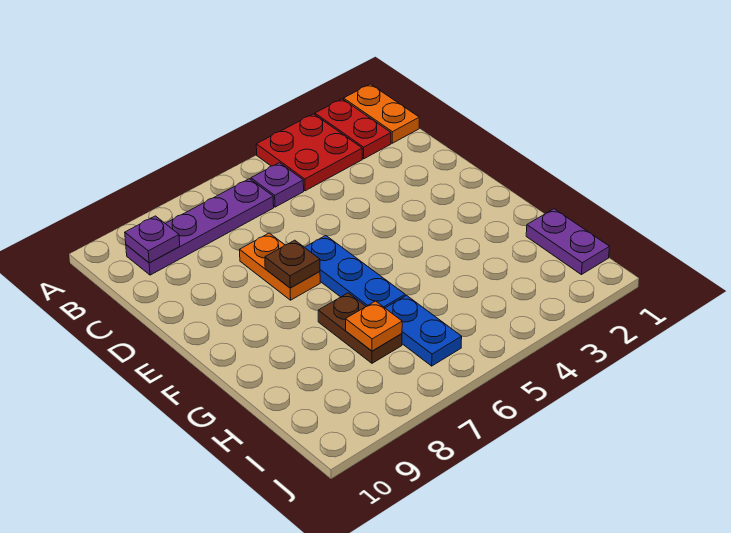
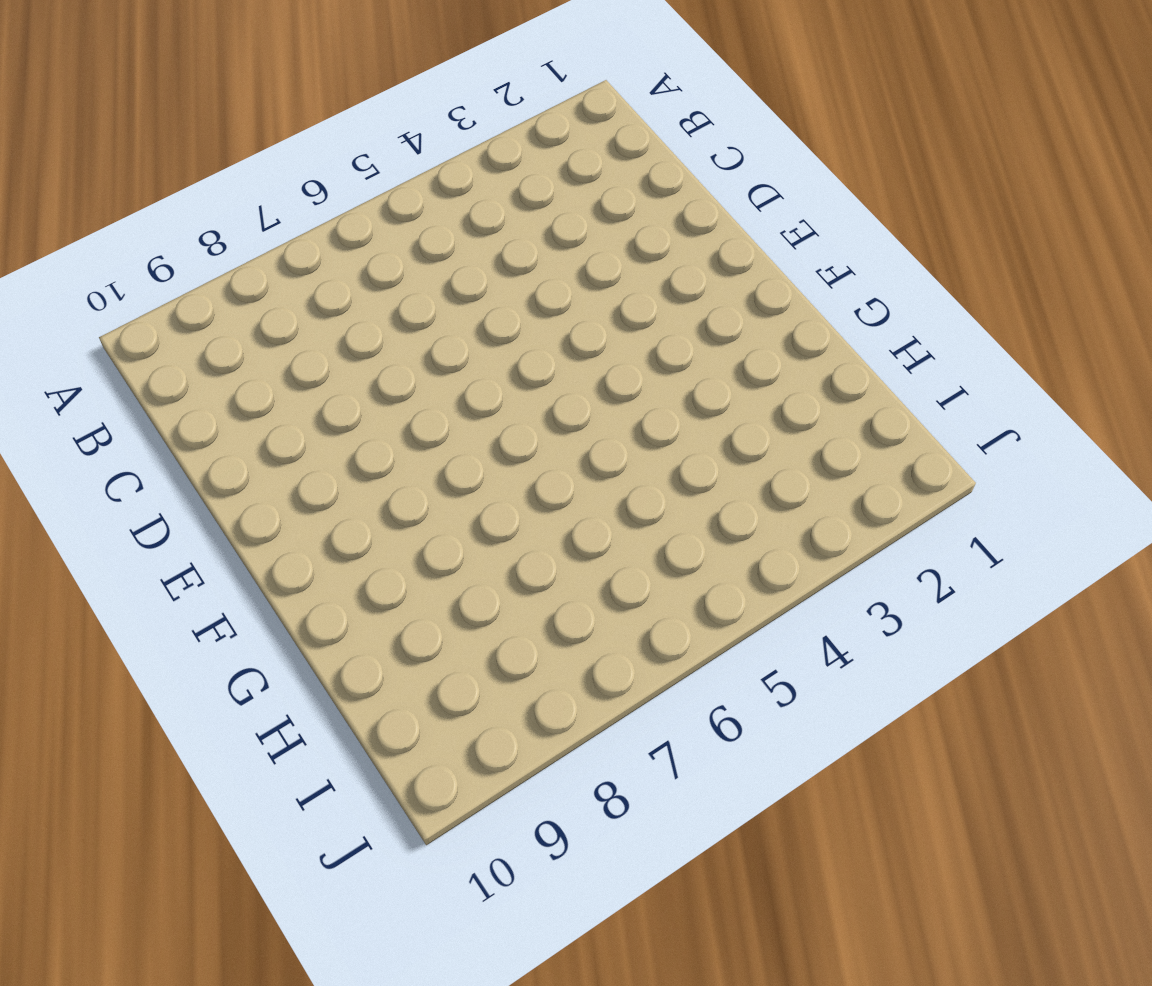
none -> orange plate A1:B1 level 1
none -> red plate A2:B2 level 1
none -> red plate A3:B4 level 1

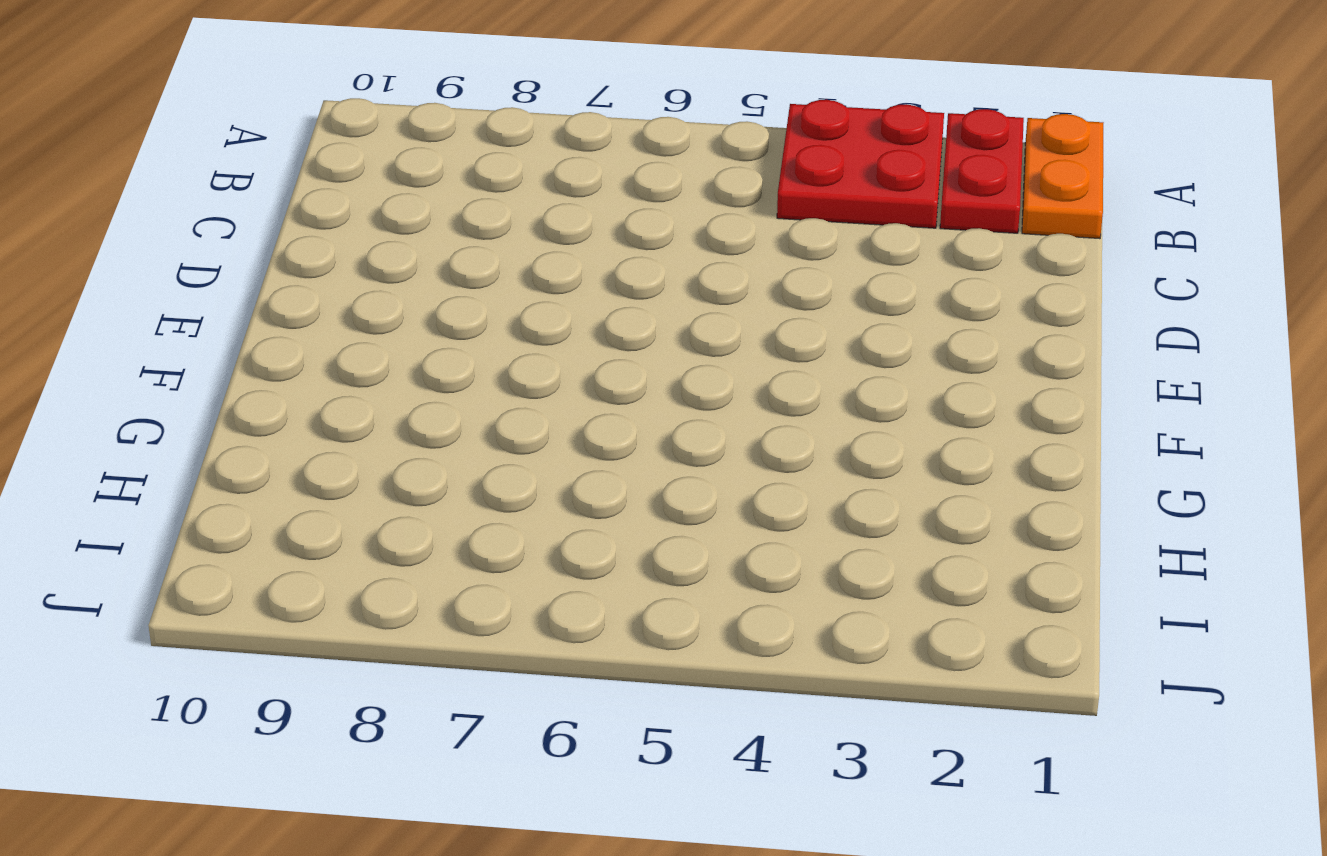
none -> purple plate B5 level 1
none -> purple plate B6:B9 level 1
none -> orange plate D7:E7 level 1

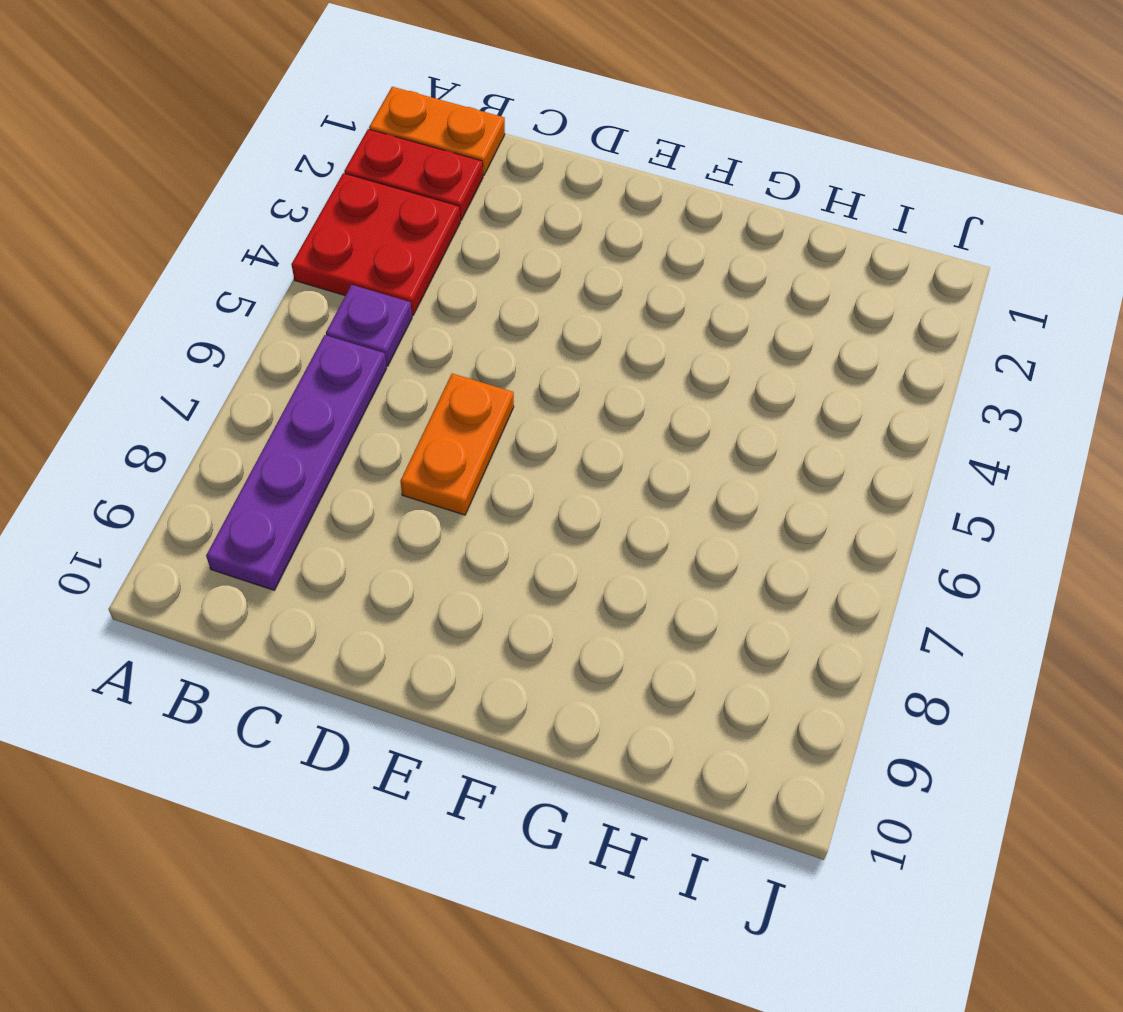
orange plate D6:D7 level 1 -> orange plate D7:E7 level 1
none -> blue plate E6:G6 level 1
none -> brown plate G7:H7 level 1
none -> purple plate H1:I1 level 1

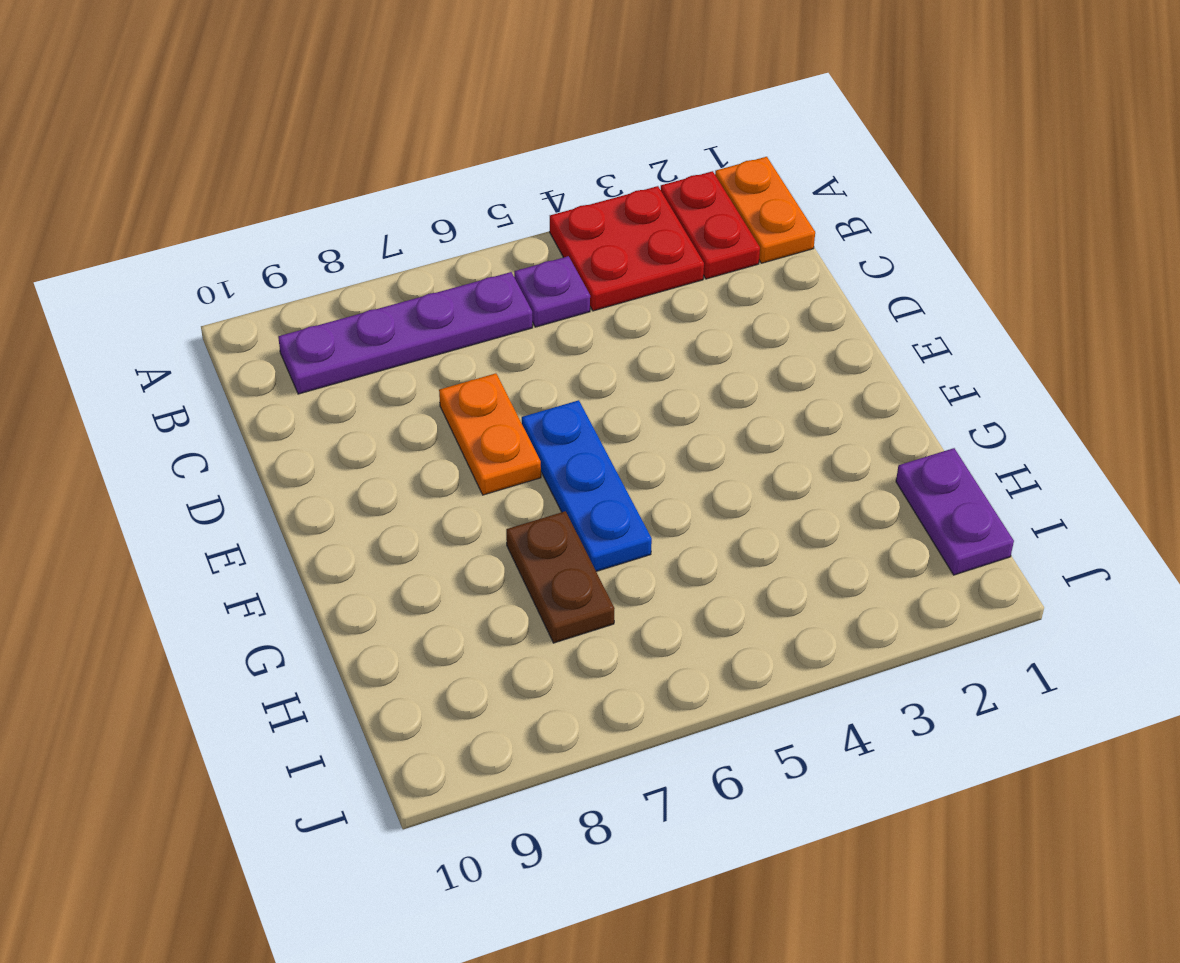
none -> blue plate H6:I6 level 1
none -> purple plate B9 level 2
none -> brown plate E7 level 2

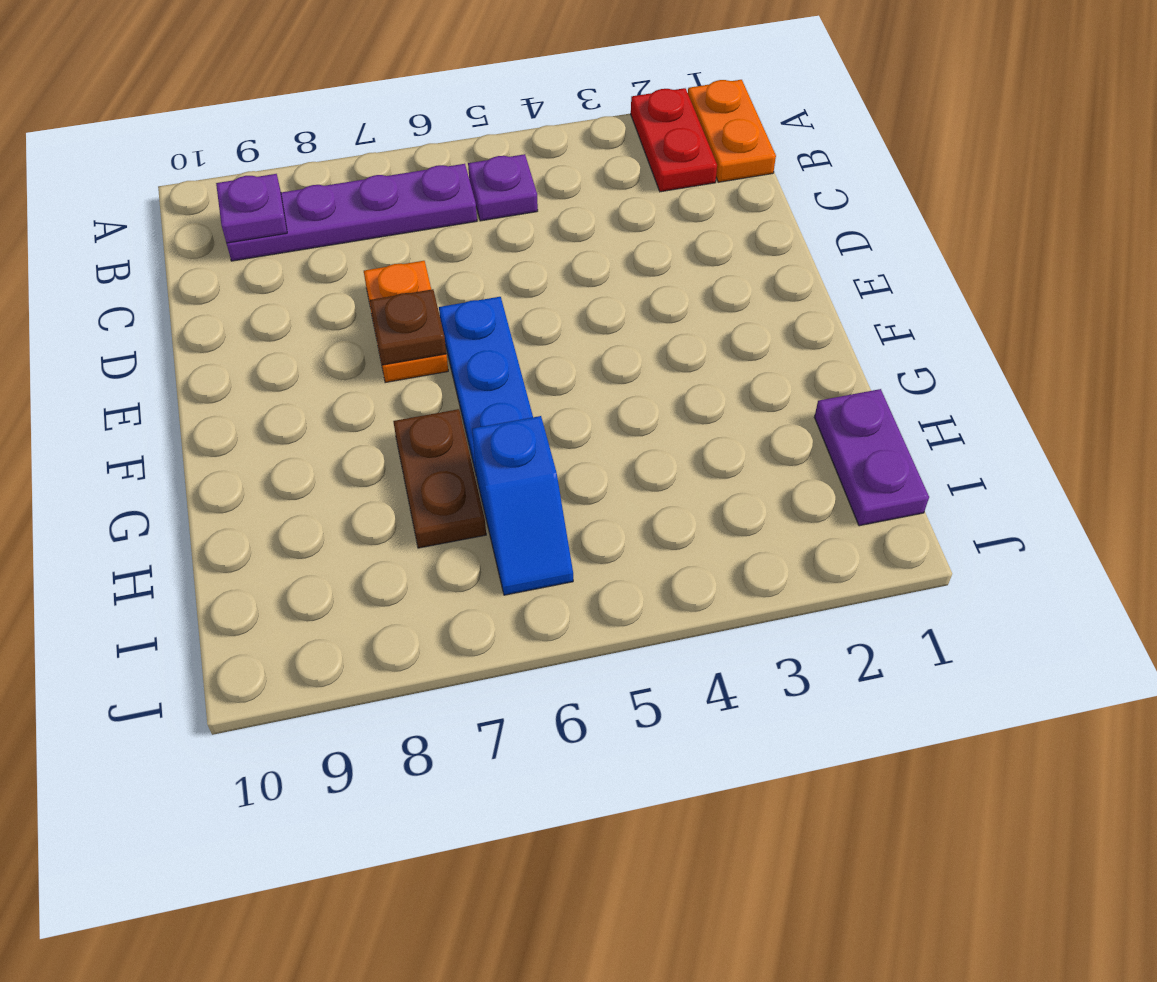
blue slope H6:I6 level 1 top H -> blue plate H6:I6 level 1
none -> red plate A3:B4 level 1
none -> orange plate H7 level 2

